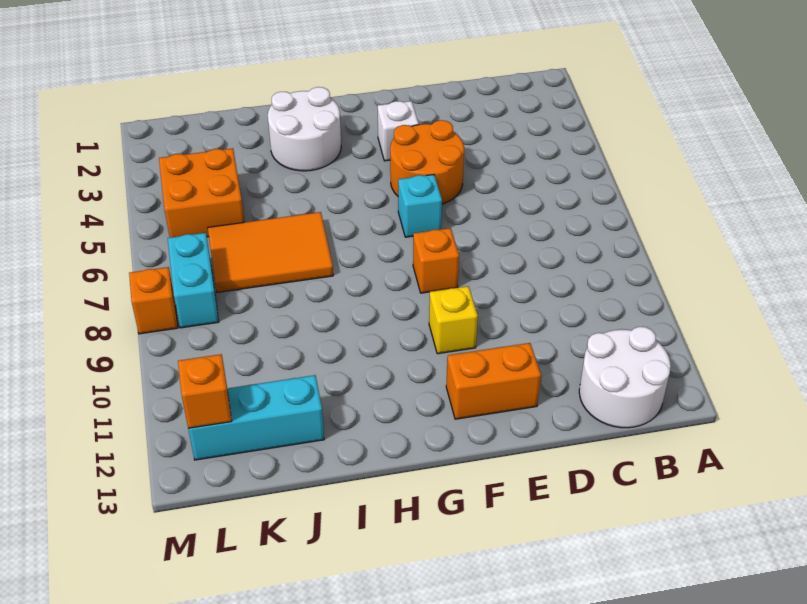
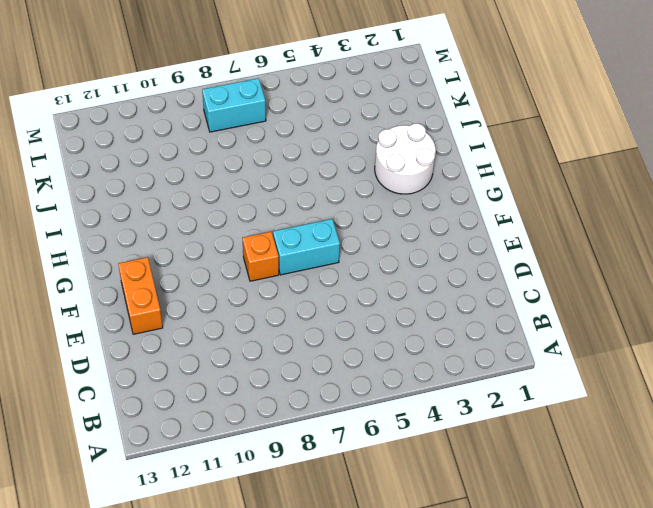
cyan brick F6:F7 level 1 -> cyan brick F6 level 1
none -> white round brick B12:C13 level 1
none -> orange round brick E4:F5 level 1
none -> white brick F3 level 1

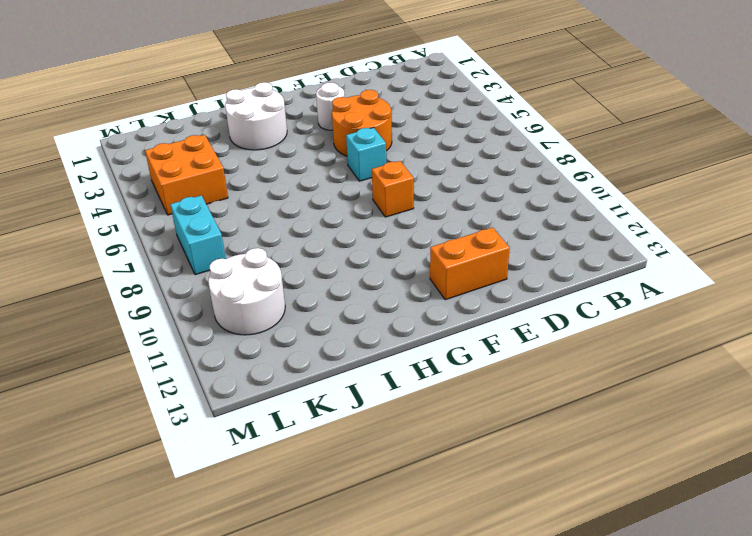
white round brick F3 level 1 -> white brick F3 level 1
white round brick K10:L11 level 1 -> white round brick B12:C13 level 1
none -> yellow brick F10 level 1
none -> orange tile I6:K7 level 1
none -> cyan brick J12:L12 level 1

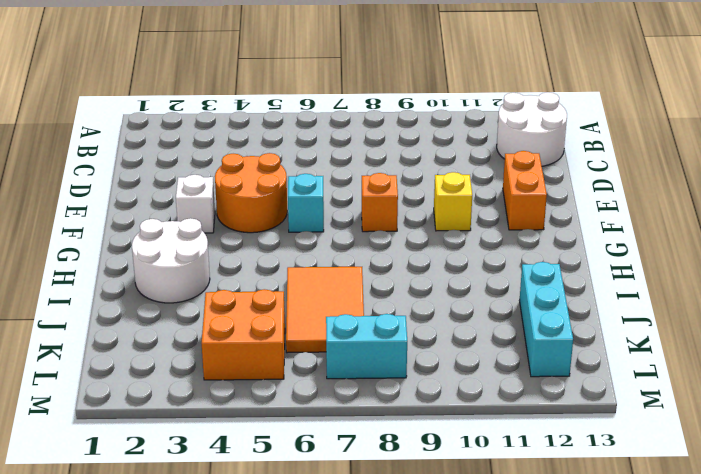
none -> orange brick M8 level 1
none -> orange brick L12 level 2

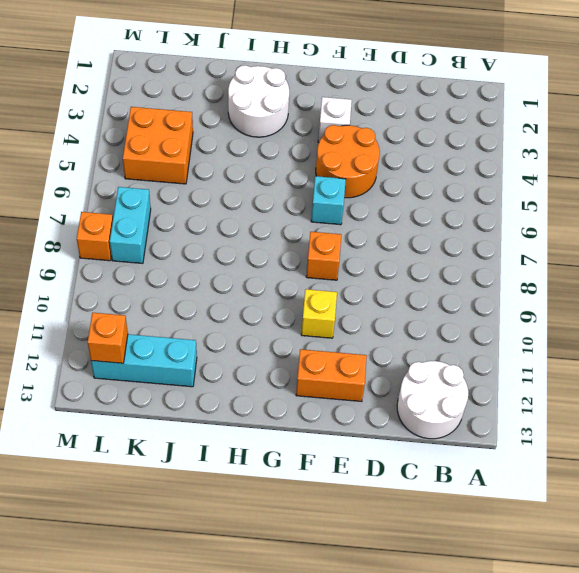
none -> orange tile I6:K7 level 1

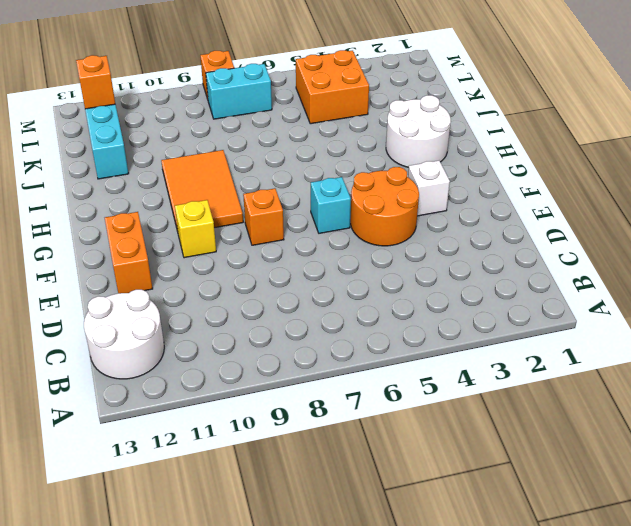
orange tile G9:I10 level 1 -> orange tile I6:K7 level 1

